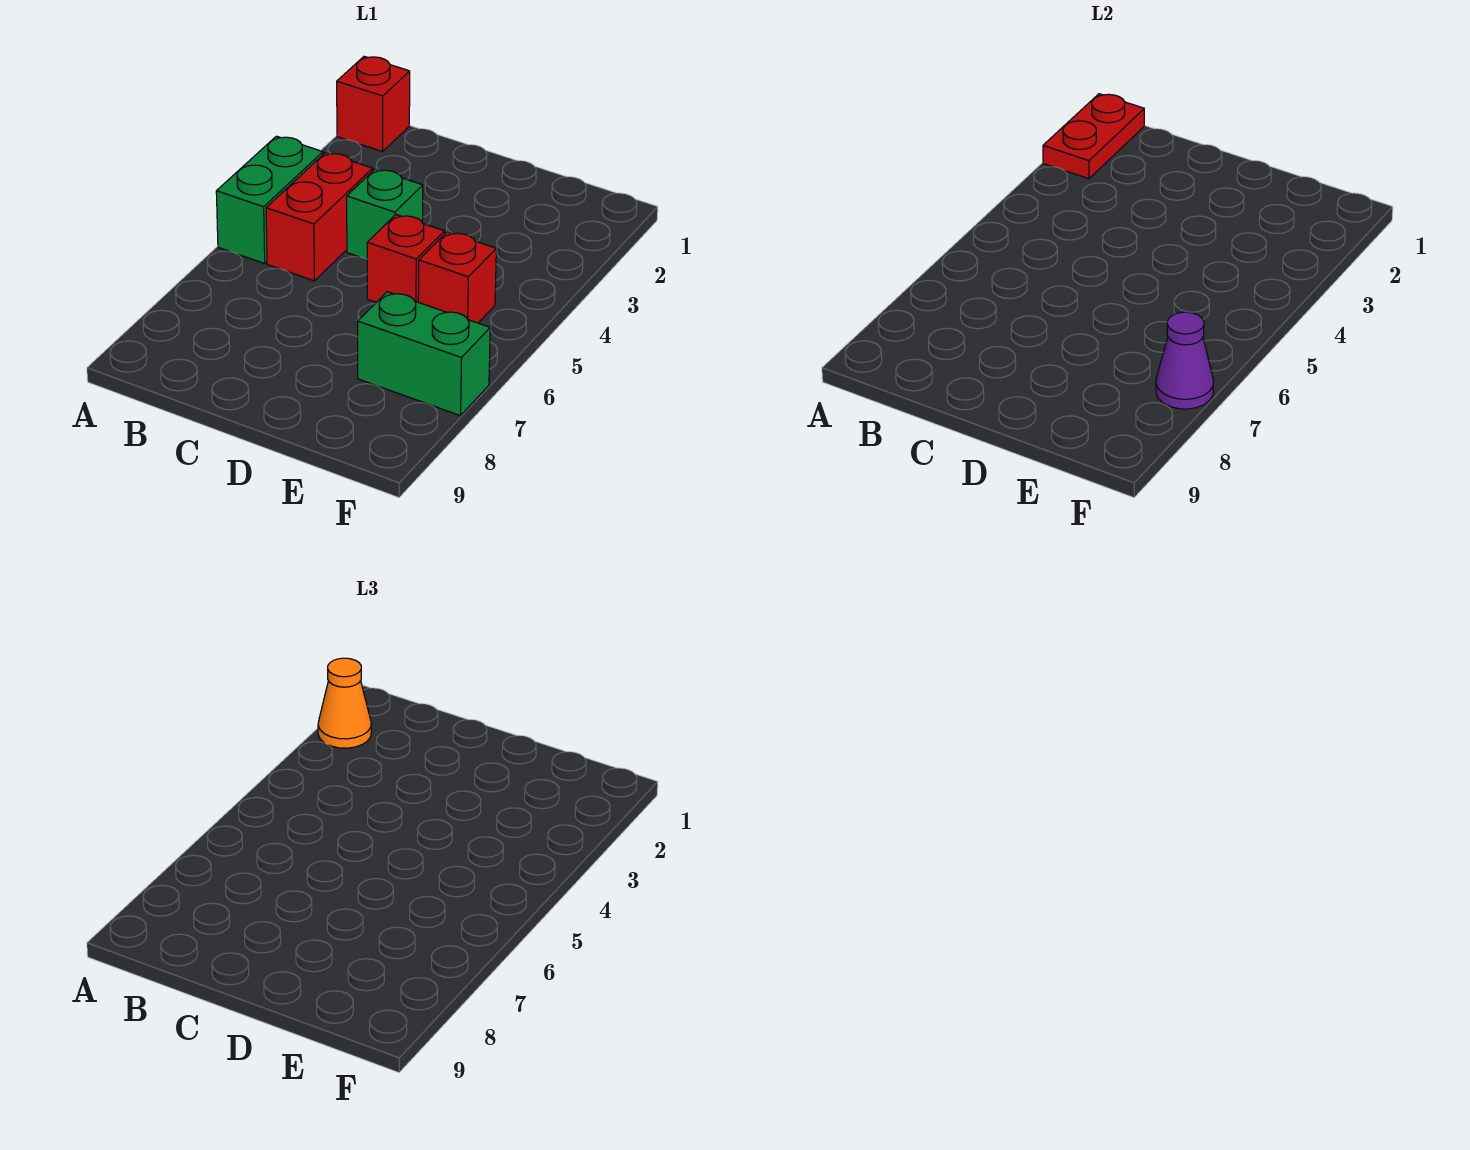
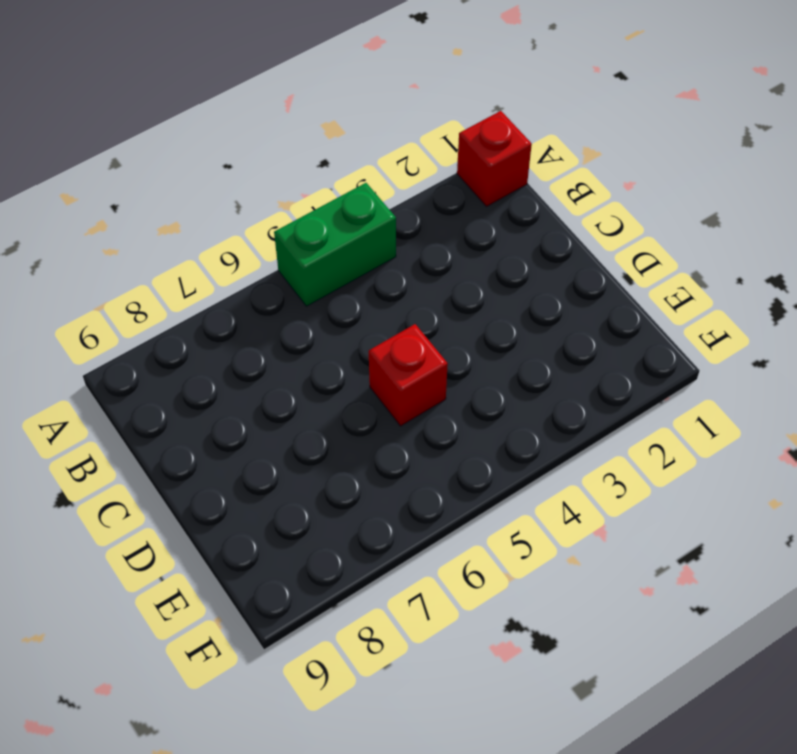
none -> red brick B4:B5 level 1
none -> green brick C4 level 1

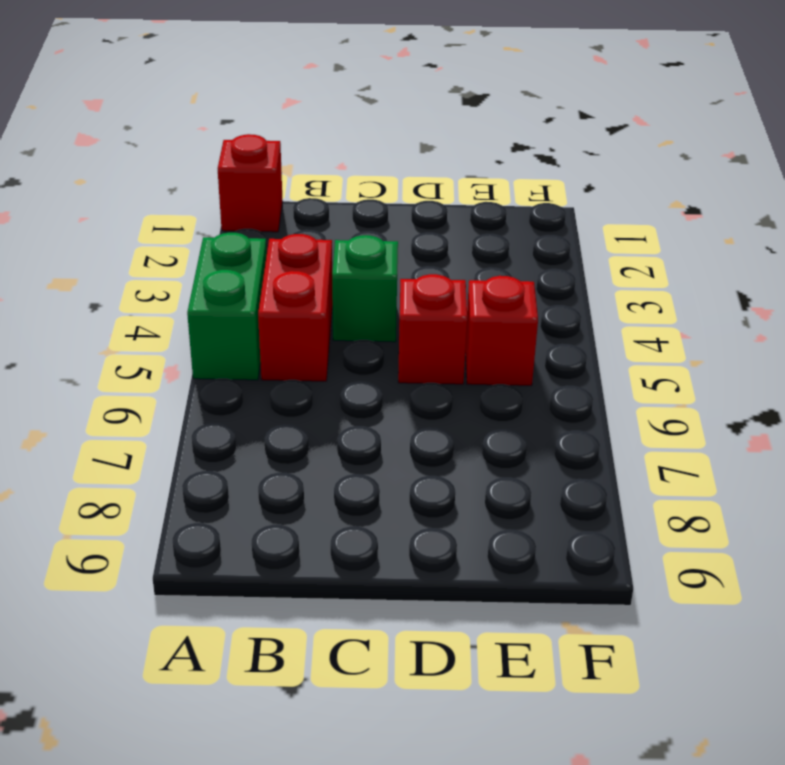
none -> green brick E7:F7 level 1
none -> red plate A1:A2 level 2

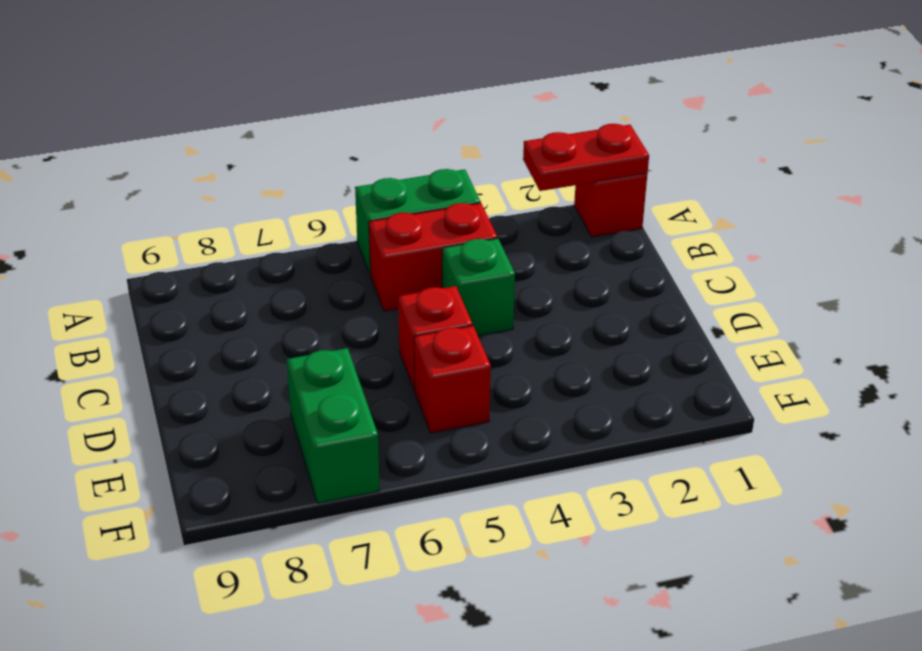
none -> purple cone F7 level 2
none -> orange cone A2 level 3

